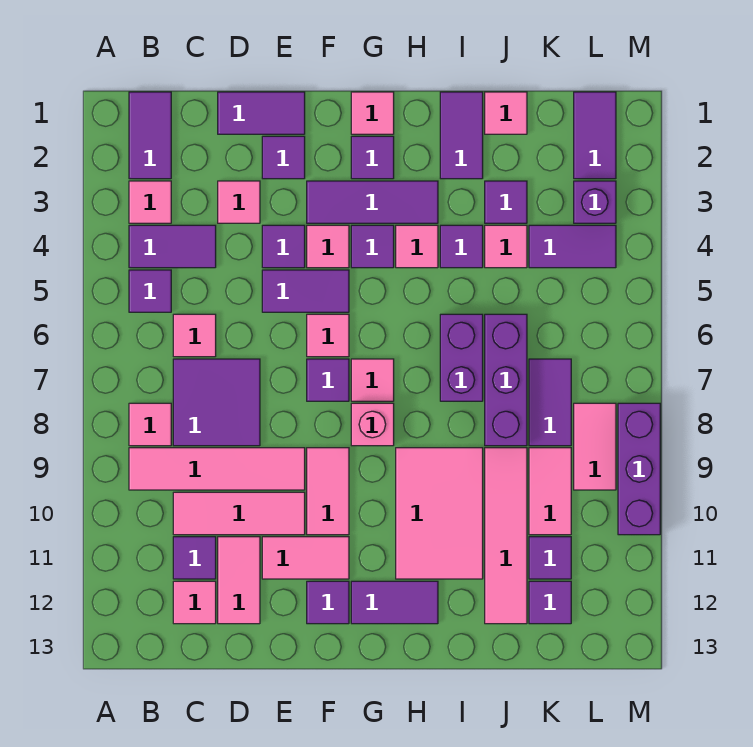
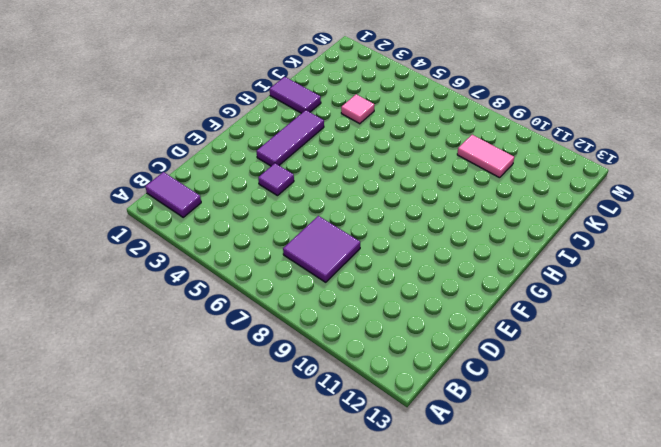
none -> pink tile B3 level 1
none -> purple tile B4:C4 level 1
none -> purple tile B5 level 1
none -> pink tile B8 level 1

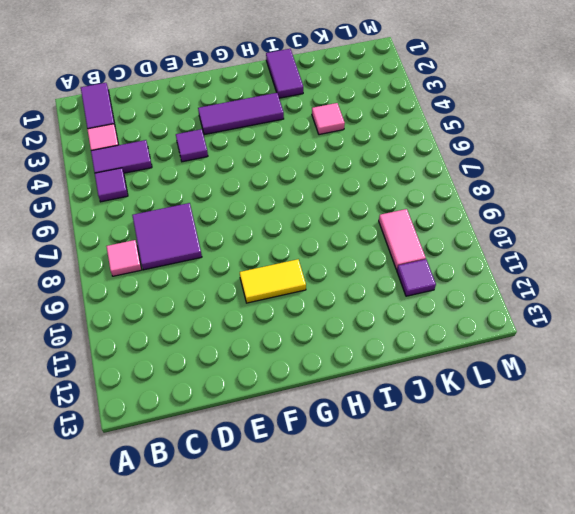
yellow tile F10:G10 level 1 -> pink tile F9:F10 level 1
none -> pink tile B9:E9 level 1
none -> pink tile C6 level 1
none -> pink tile C10:E10 level 1
none -> purple tile C11 level 1

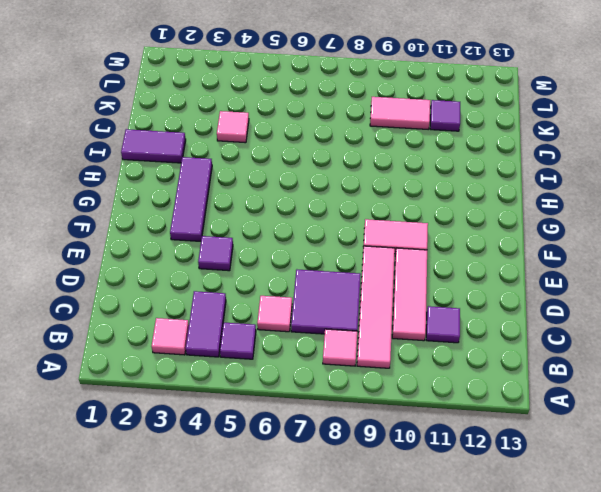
none -> purple tile B1:B2 level 1
none -> pink tile C12 level 1
none -> purple tile D1:E1 level 1
none -> pink tile D3 level 1

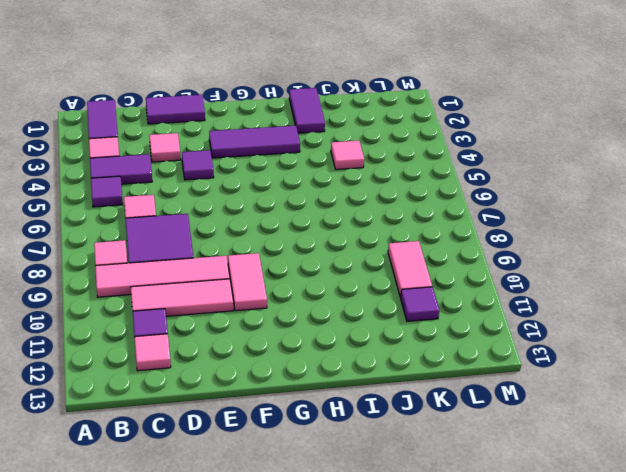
none -> pink tile D11:D12 level 1
none -> purple tile E2 level 1
none -> purple tile E5:F5 level 1
none -> pink tile E11:F11 level 1

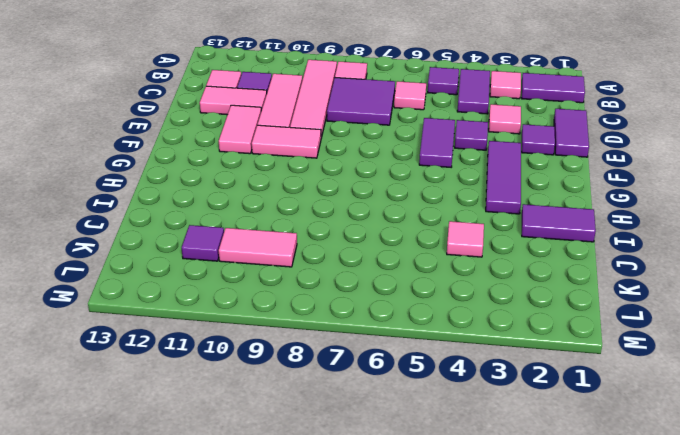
none -> pink tile F4 level 1
none -> pink tile F6 level 1
none -> purple tile F7 level 1
none -> purple tile F12 level 1

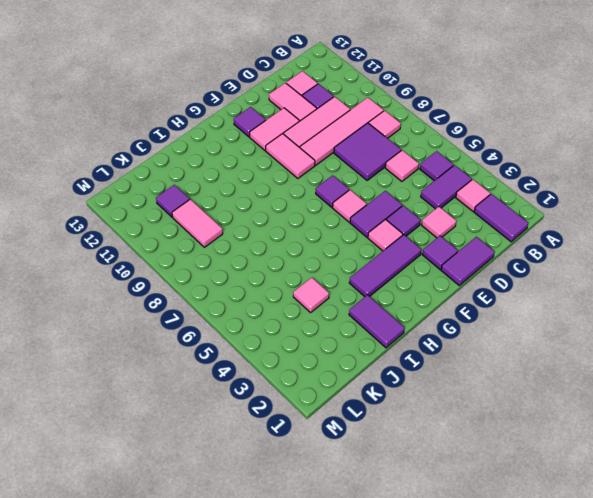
none -> pink tile G1 level 1
none -> purple tile G2 level 1
none -> purple tile G4 level 1
none -> pink tile G7 level 1

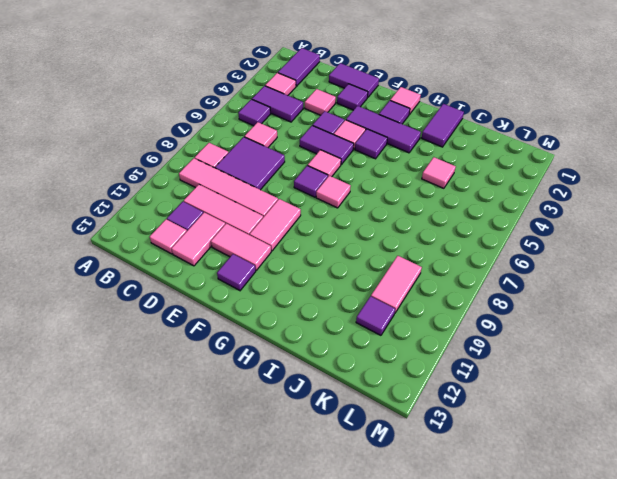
none -> pink brick G8 level 1
none -> purple tile G12:H12 level 1
none -> pink tile H4 level 1
none -> pink tile H9:I11 level 1

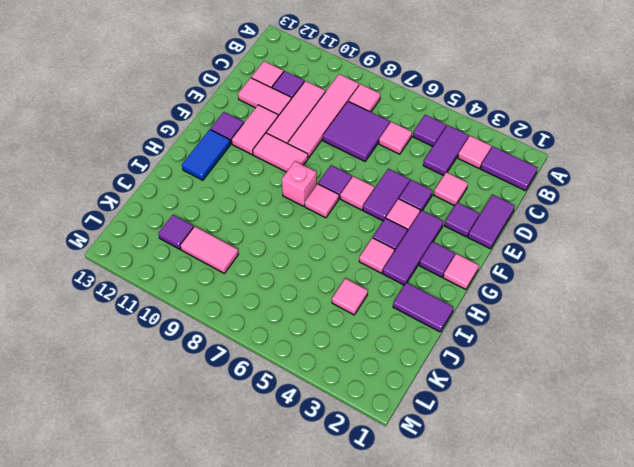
blue tile G12:H12 level 1 -> purple tile G12:H12 level 1
none -> pink tile H9:I11 level 1
none -> purple tile I4 level 1
none -> purple brick I6:I7 level 1
none -> pink tile J1 level 1

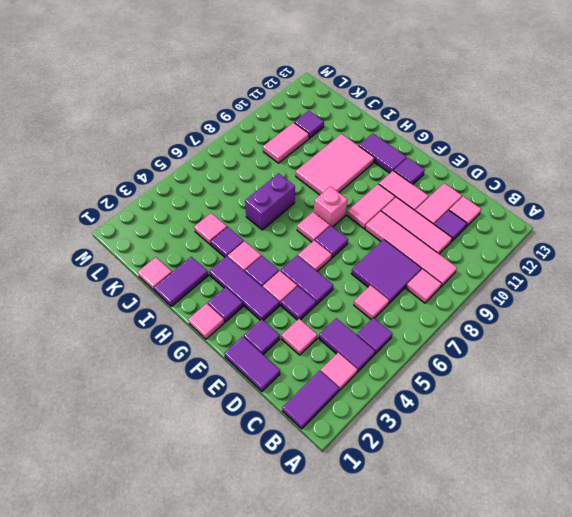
none -> purple tile J3 level 1
none -> purple brick J6:J8 level 1
none -> pink tile J9:J12 level 1
none -> purple tile K4:L4 level 1

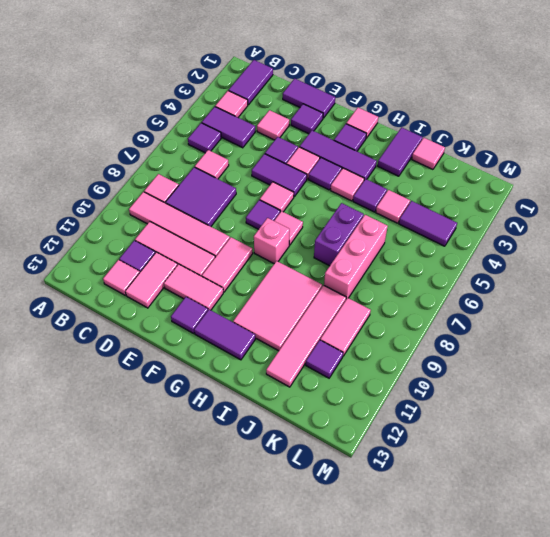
pink brick J6:J8 level 1 -> purple brick J6:J8 level 1
none -> purple tile J3 level 1
none -> purple tile K7:K8 level 1
none -> purple tile K12 level 1
none -> purple tile L1:L2 level 1

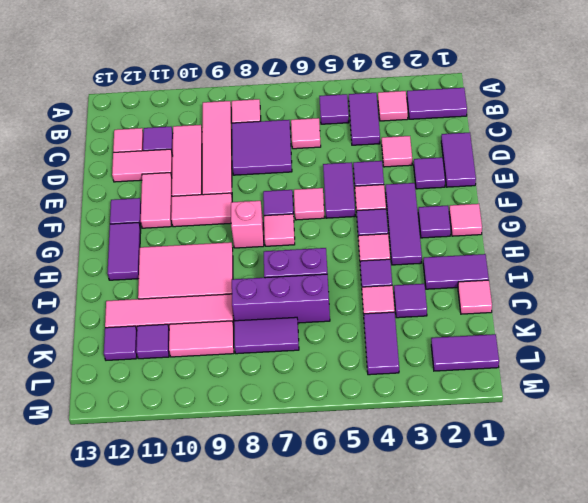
none -> purple brick L3 level 1
none -> pink tile L8:L9 level 1
none -> purple brick M8:M10 level 1

